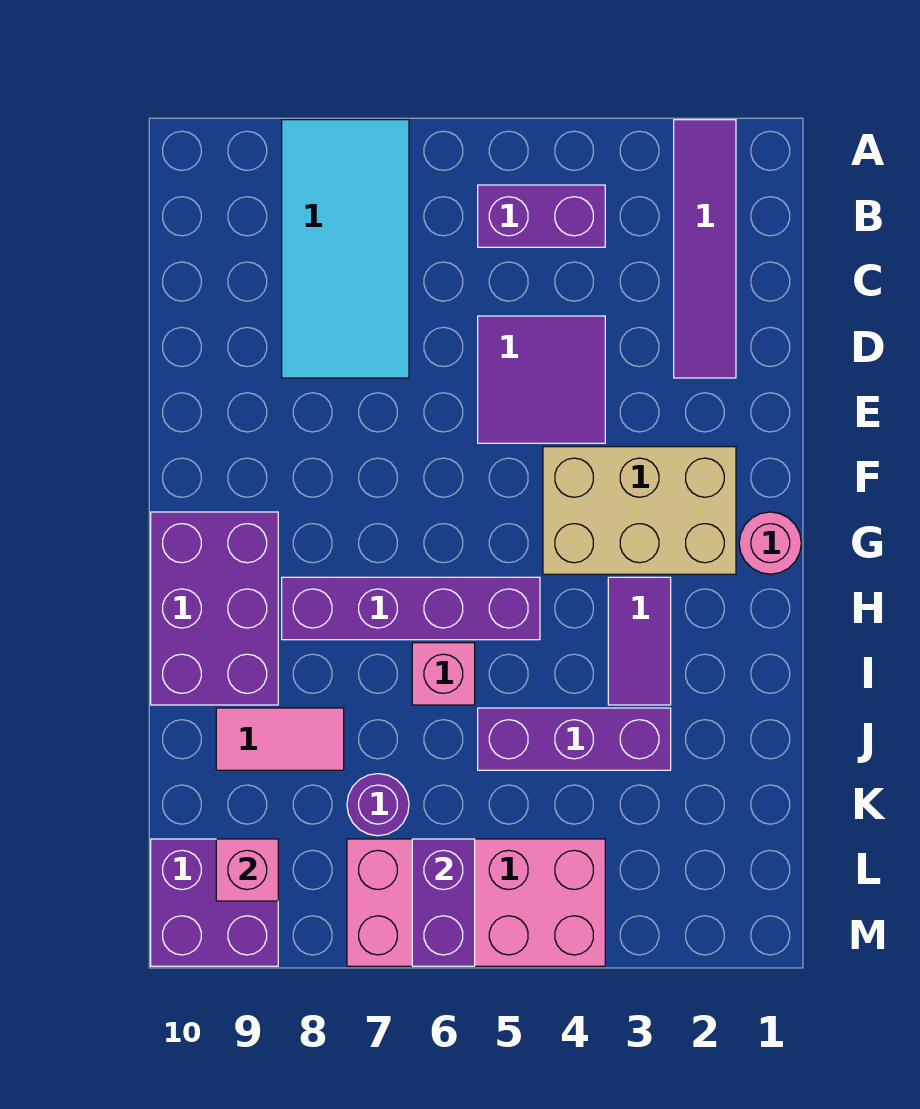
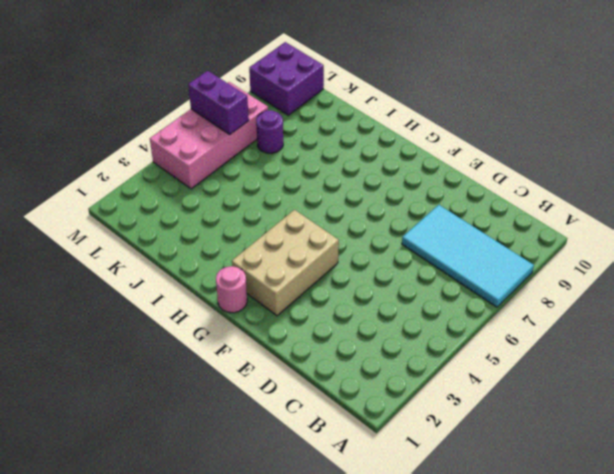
none -> purple tile A2:D2 level 1
none -> purple brick B4:B5 level 1
none -> purple tile D4:E5 level 1

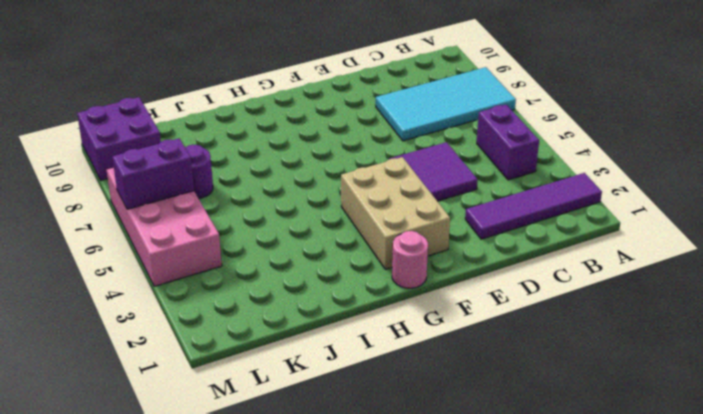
none -> purple brick G9:I10 level 1
none -> purple tile H3:I3 level 1
none -> purple brick H5:H8 level 1

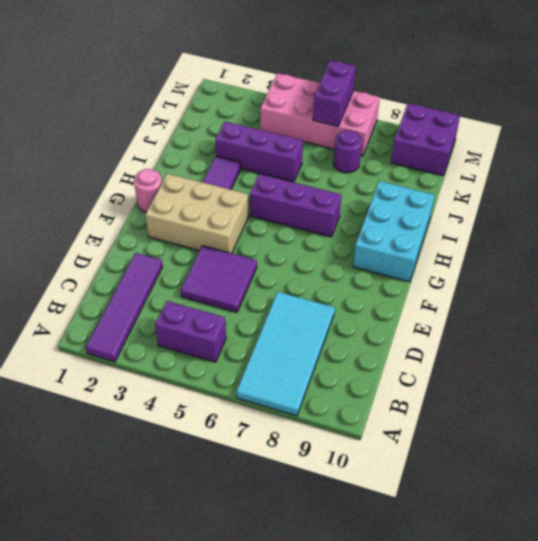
cyan brick G9:I10 level 1 -> purple brick G9:I10 level 1
purple brick H5:H7 level 1 -> purple brick H5:H8 level 1
none -> pink brick I6 level 1
none -> pink tile J8:J9 level 1
none -> pink brick L9 level 2

